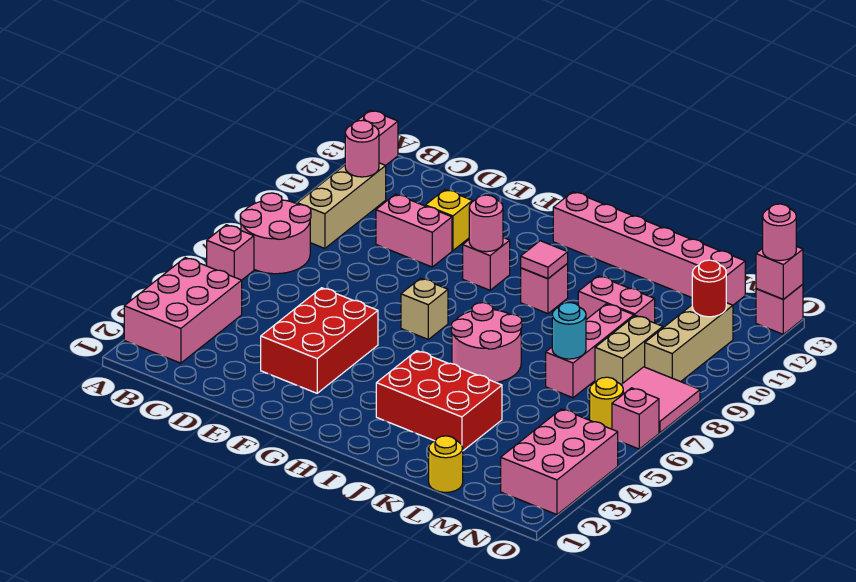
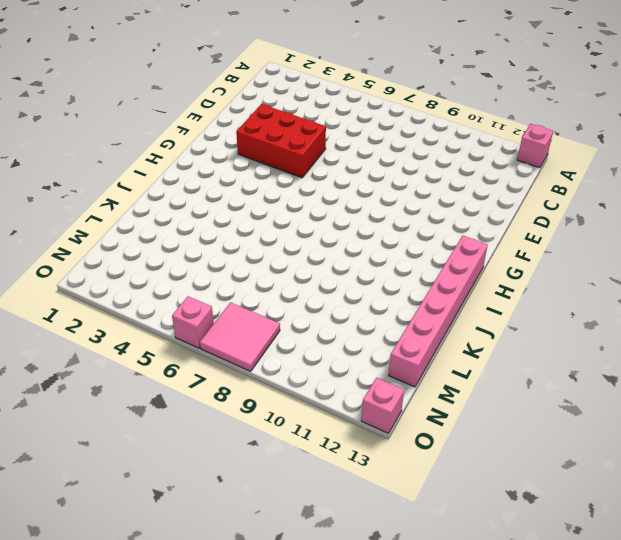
none -> pink brick A2:B4 level 1
none -> pink brick A6 level 1
none -> pink round brick A7:B8 level 1
none -> tan brick B9:B11 level 1

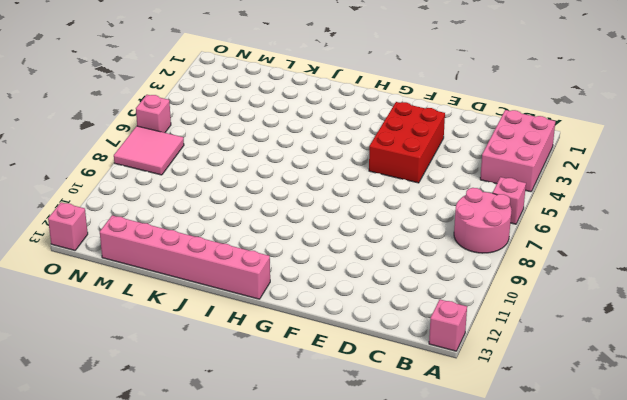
none -> tan brick B9:B11 level 1
none -> pink brick D10:E10 level 1
none -> yellow brick E11 level 1
none -> tan brick G7 level 1

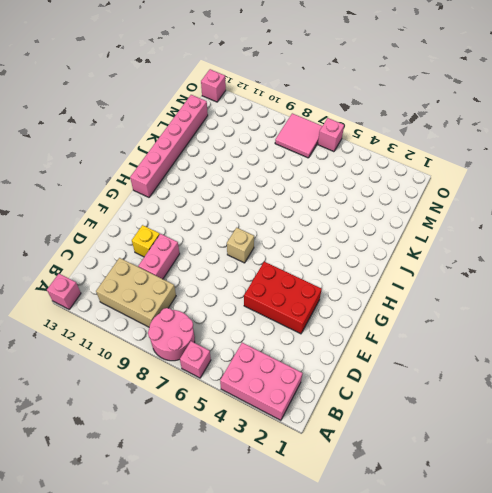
tan brick B9:C11 level 1 -> tan brick B9:B11 level 1
none -> pink brick G10 level 1
none -> red brick I3:K4 level 1
none -> pink round brick I6:J7 level 1
none -> pink brick I10 level 1

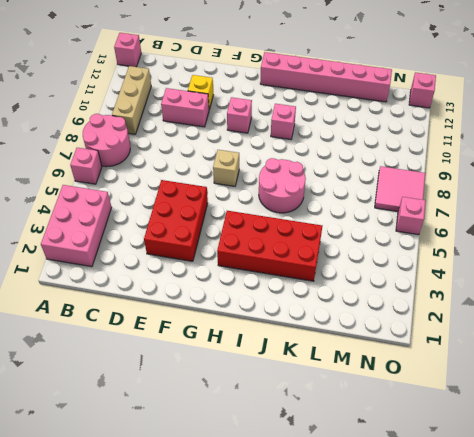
red brick H3:K4 level 1 -> red brick I3:K4 level 1
none -> pink brick K10:L10 level 1
none -> yellow round brick L1 level 1
none -> pink brick L7:L9 level 1
none -> tan brick M8:M9 level 1

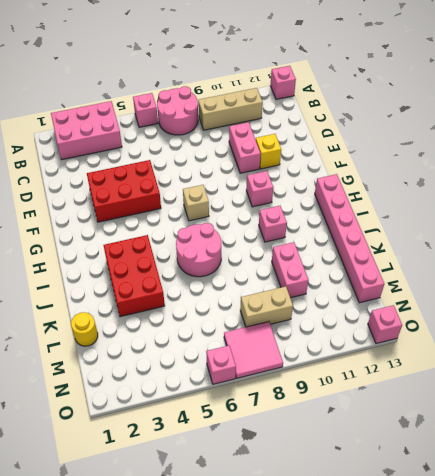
none -> pink brick L7:L9 level 1
none -> pink brick N2:O4 level 1
none -> yellow round brick N6 level 1
none -> tan brick N9:N11 level 1

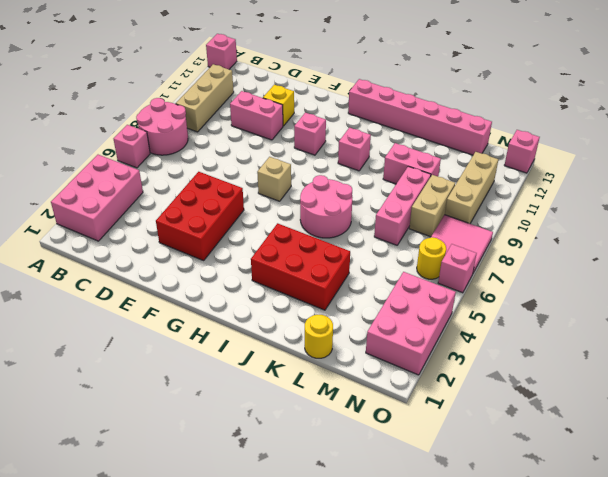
none -> pink round brick B11 level 2
none -> pink round brick G10 level 2
none -> pink tile I10 level 2
none -> cyan round brick L7 level 2

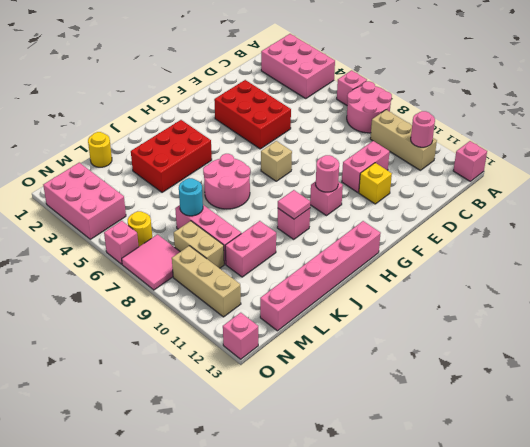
none -> red round brick N11 level 2
none -> pink brick O13 level 2
none -> pink round brick O13 level 3

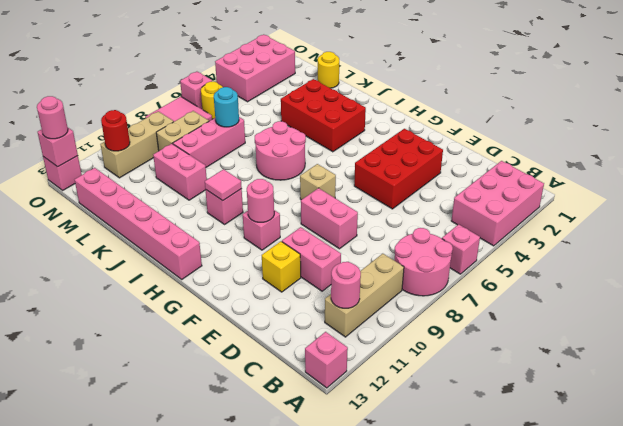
pink brick E8:F8 level 1 -> none

